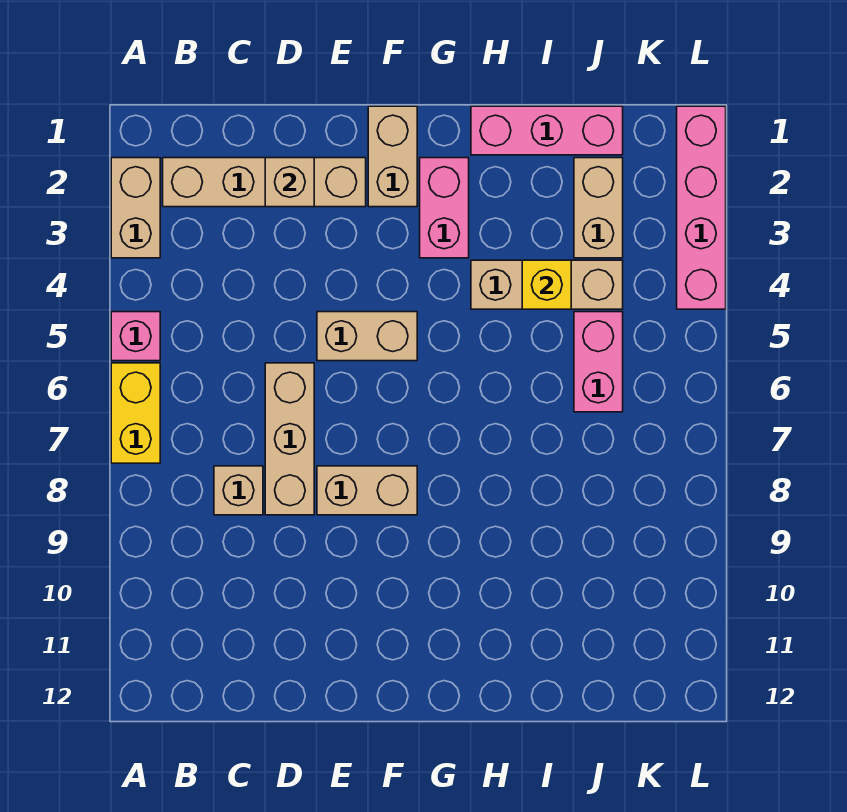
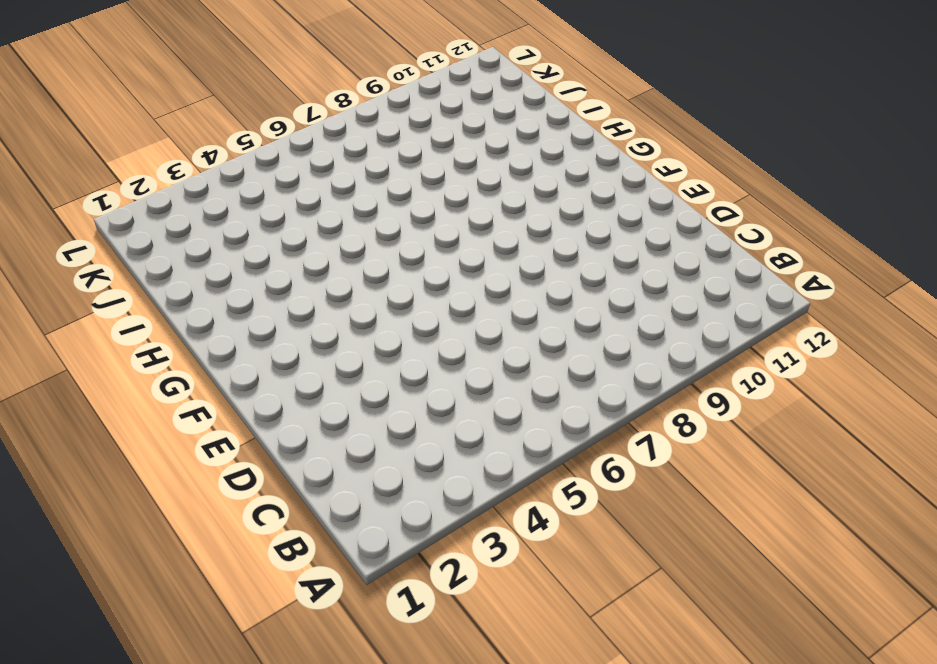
none -> tan brick A2:A3 level 1
none -> pink brick A5 level 1
none -> yellow brick A6:A7 level 1

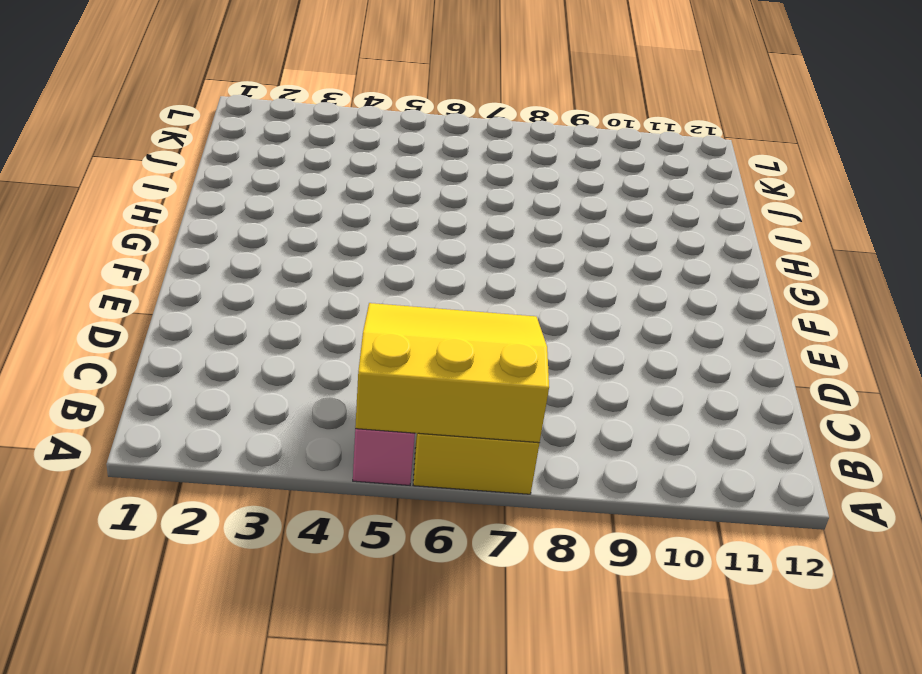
yellow slope A5:C7 level 2 top A -> none
none -> tan brick A2:A3 level 1
none -> tan brick B2:E2 level 1
none -> tan brick C8 level 1

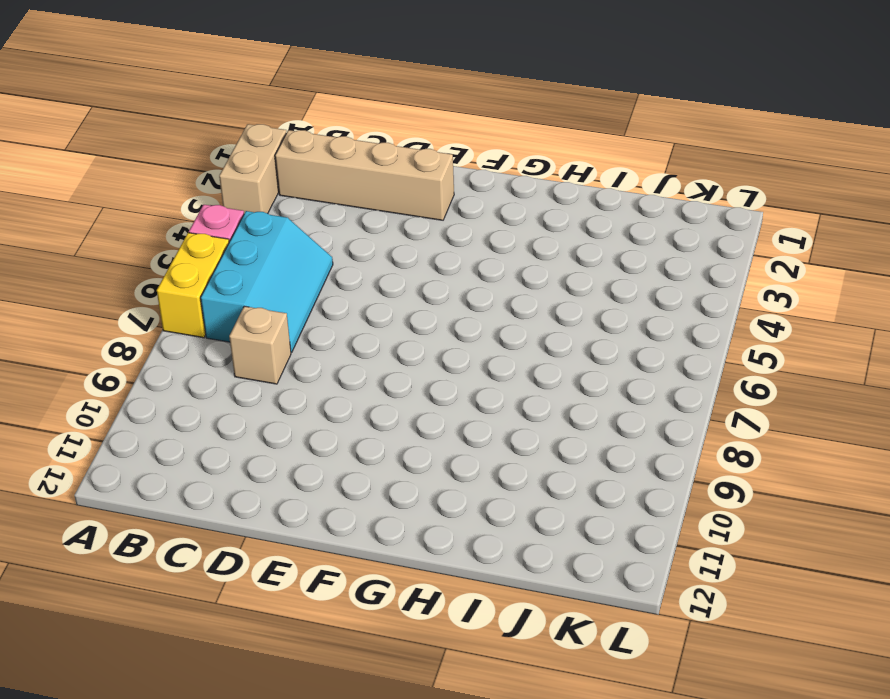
cyan slope B5:C7 level 1 top B -> none
none -> tan brick D6:D8 level 1
none -> tan brick E5:F5 level 1
none -> tan brick E8:F8 level 1

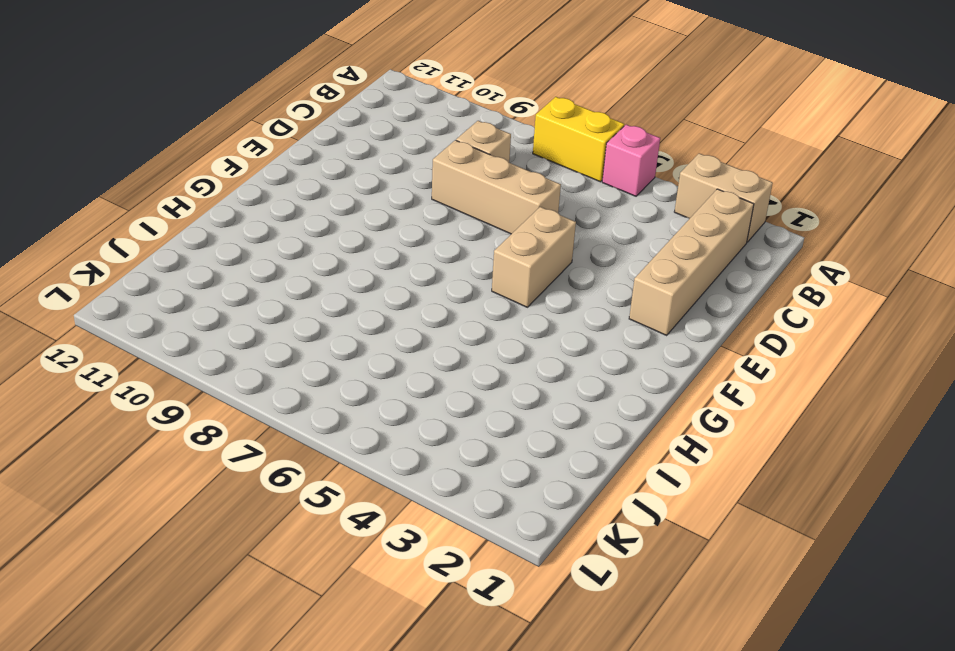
none -> tan brick E8:F8 level 1
none -> tan brick F1:F2 level 1
none -> pink brick G2:G3 level 1

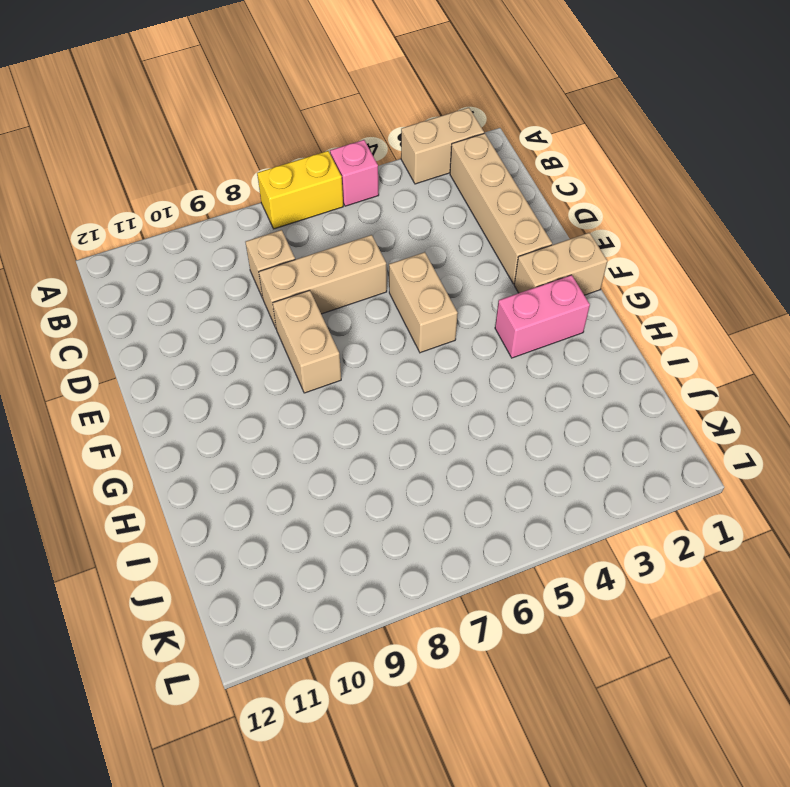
none -> pink brick H1:J1 level 1
none -> tan brick H4:J4 level 1
none -> tan brick J2:J3 level 1

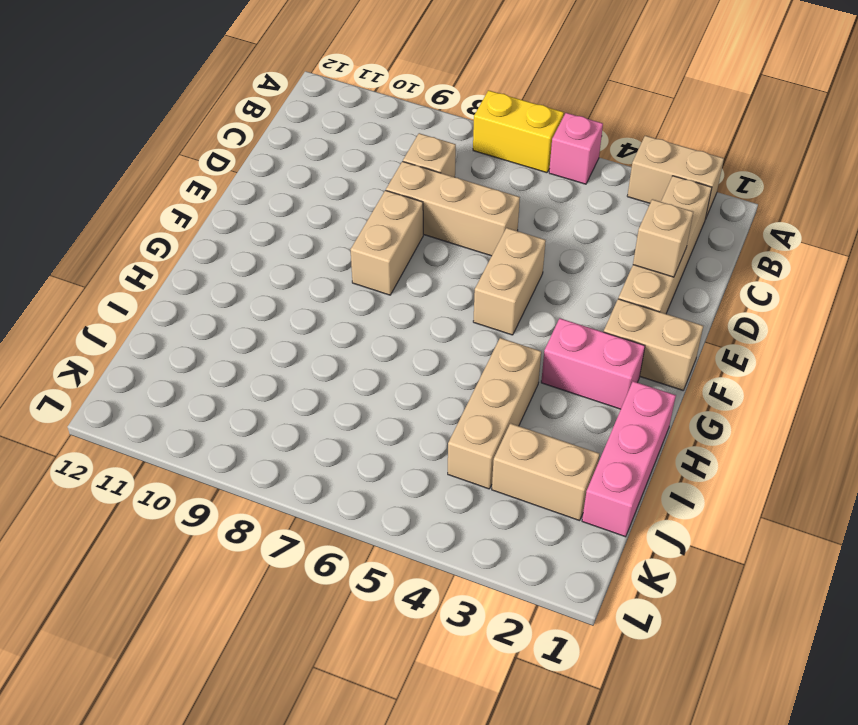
none -> pink brick J5:J6 level 1
none -> pink brick L1:L4 level 1
none -> yellow brick I4 level 2

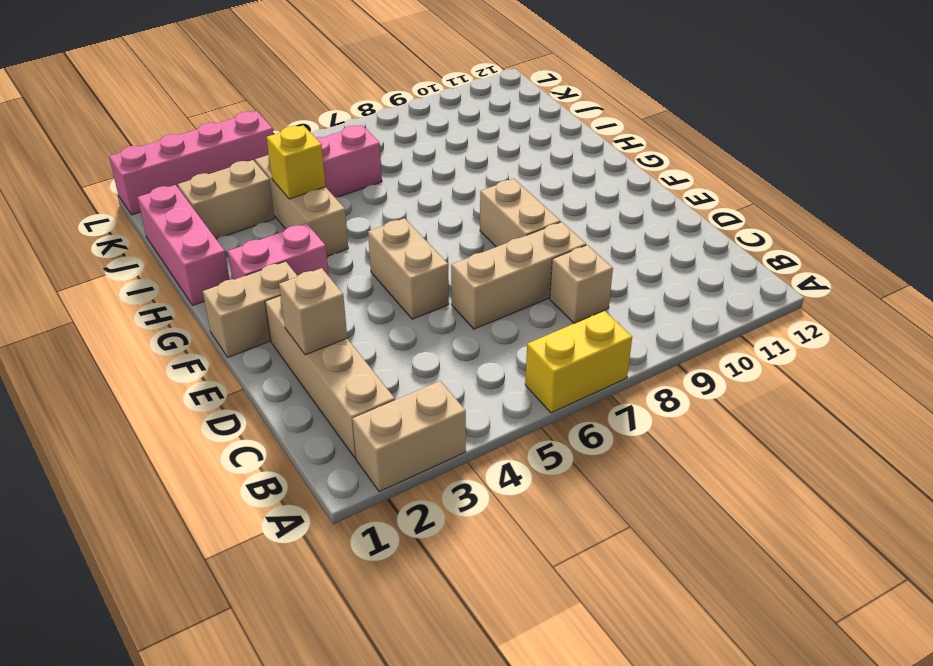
none -> pink brick A5 level 1

